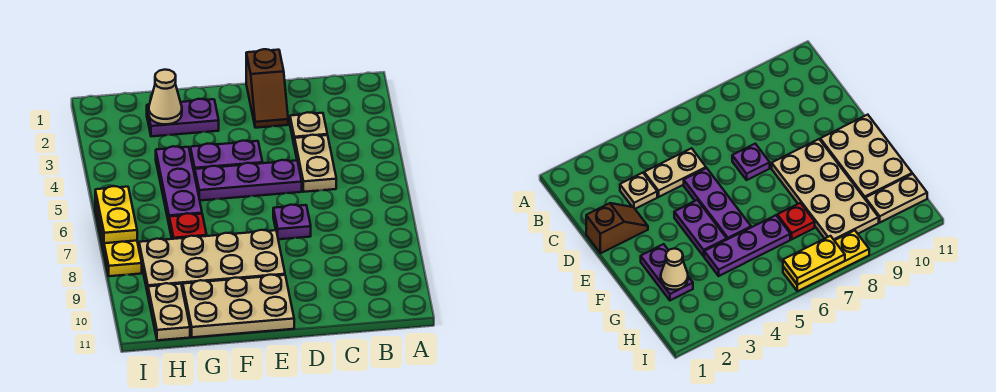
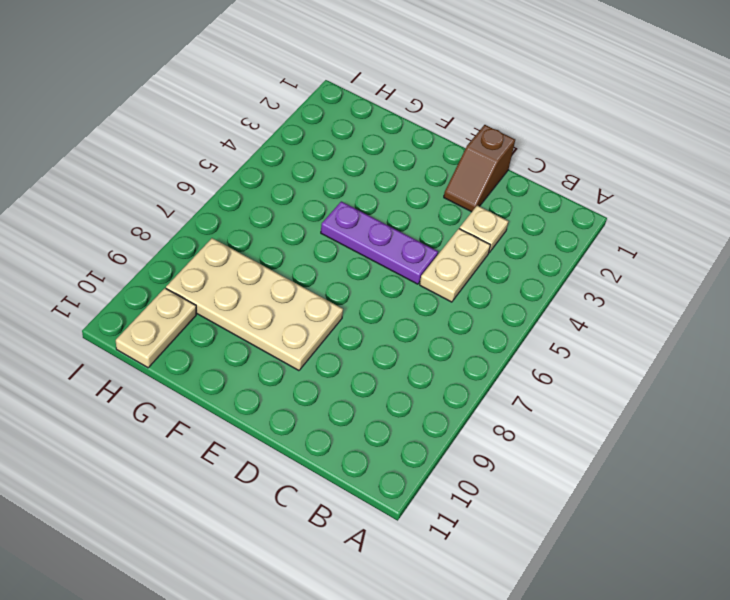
none -> purple plate D7 level 1
none -> purple plate E4:F4 level 1
none -> tan plate E10:G11 level 1

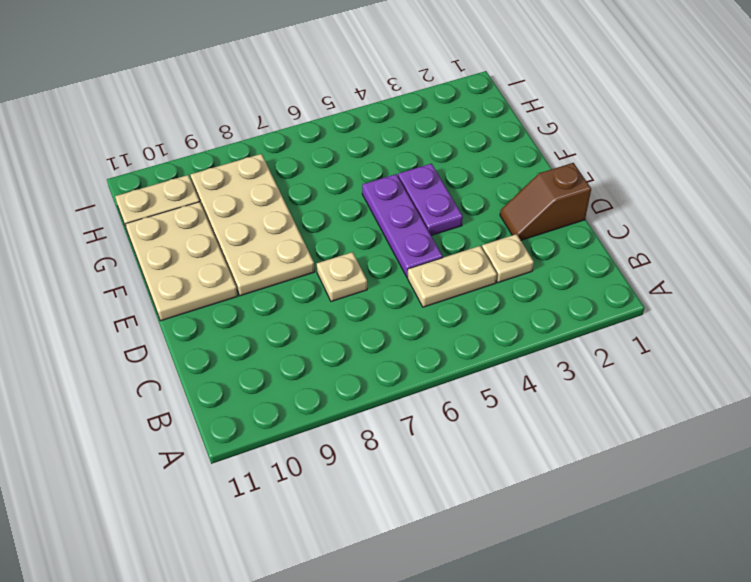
tan plate D7 level 1 -> purple plate D7 level 1
none -> purple plate F2:G2 level 1
none -> purple plate G4:G6 level 1
none -> red plate G7 level 1

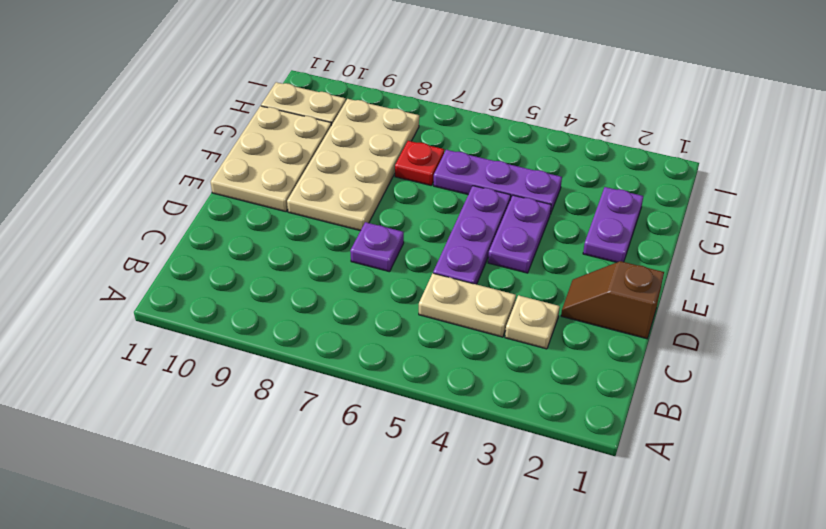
none -> yellow plate I6:I8 level 1
none -> tan cone G2 level 2
none -> yellow plate I6:I7 level 2

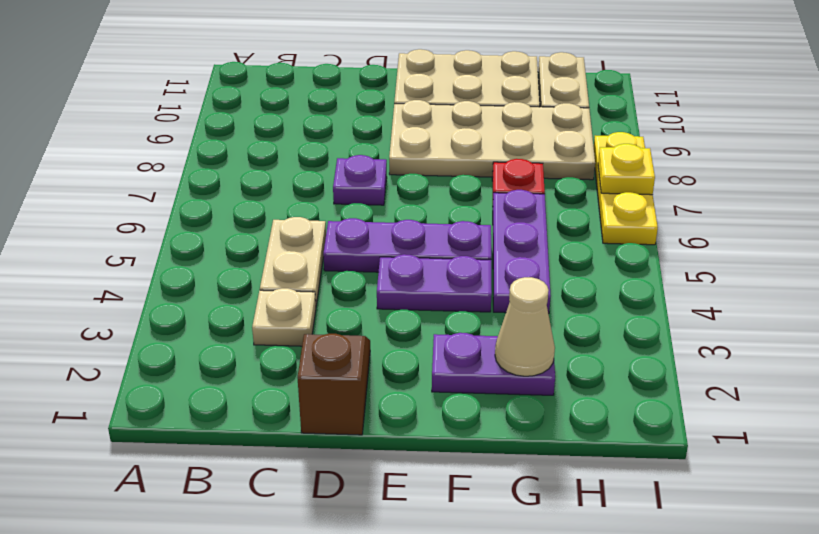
yellow plate I7 level 2 -> yellow plate I6:I7 level 2

